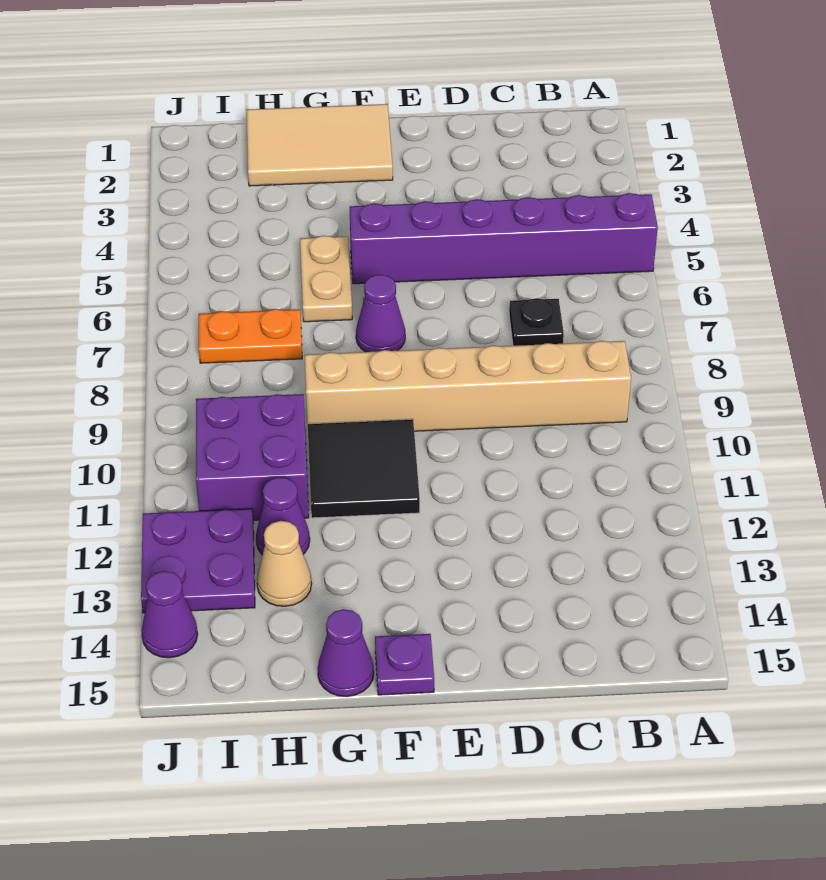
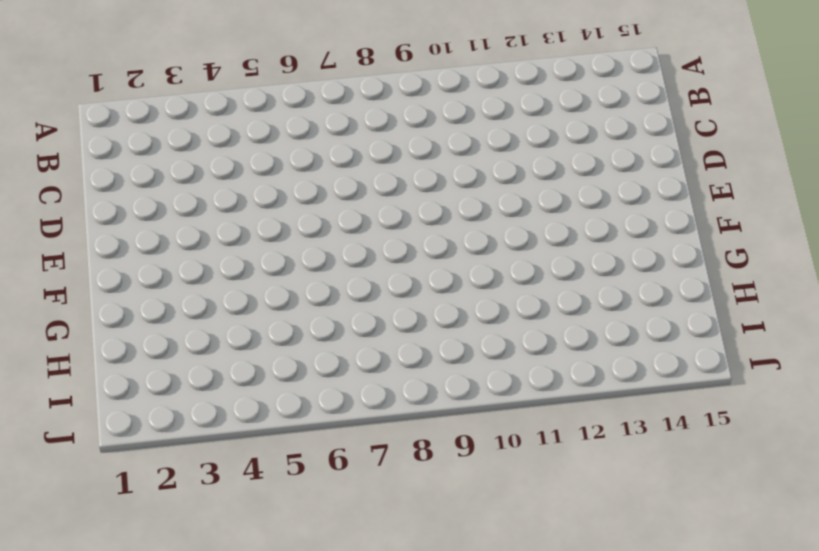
none -> purple brick A5:F5 level 1
none -> tan brick B9:G9 level 1
none -> black plate C7 level 1

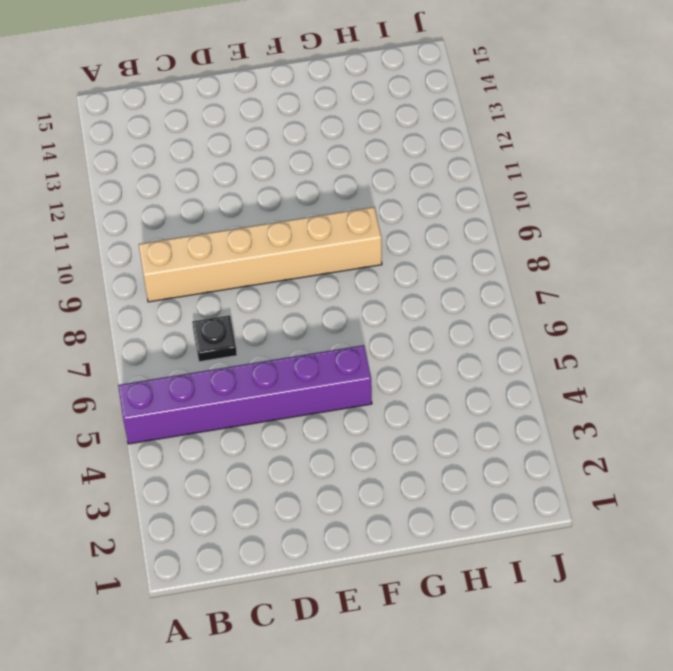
none -> tan tile F1:H2 level 1
none -> purple cone F7 level 1
none -> black tile F10:G11 level 1

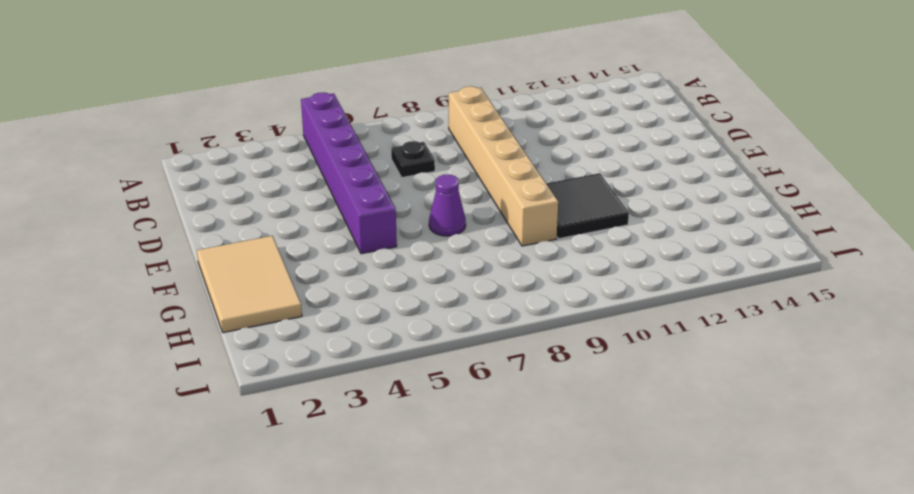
none -> purple plate F15 level 1
none -> tan plate G5:G6 level 1
none -> purple cone G15 level 1

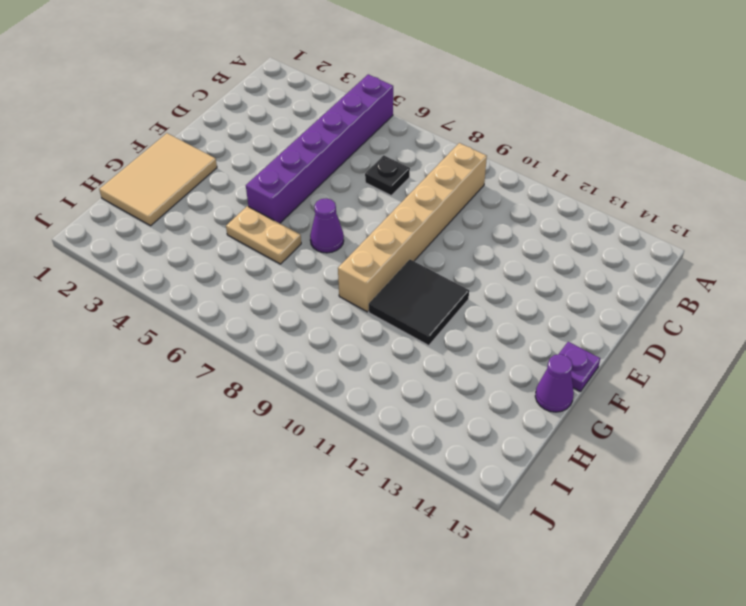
none -> orange plate H7:I7 level 1
none -> purple brick H10:I11 level 1
none -> purple cone H12 level 1

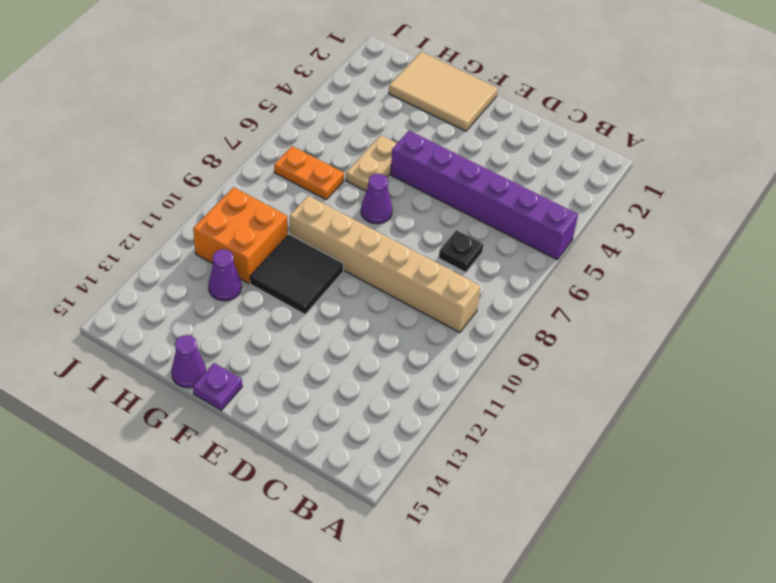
orange brick H10:I11 level 1 -> purple brick H10:I11 level 1
none -> tan cone H13 level 1
none -> purple plate I12:J13 level 1
none -> purple cone J14 level 1

